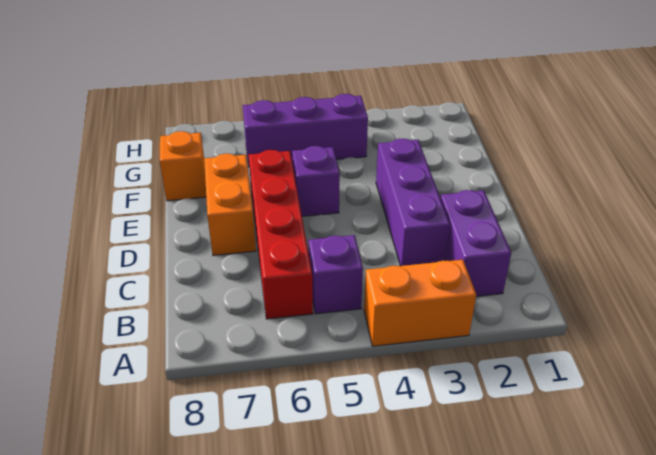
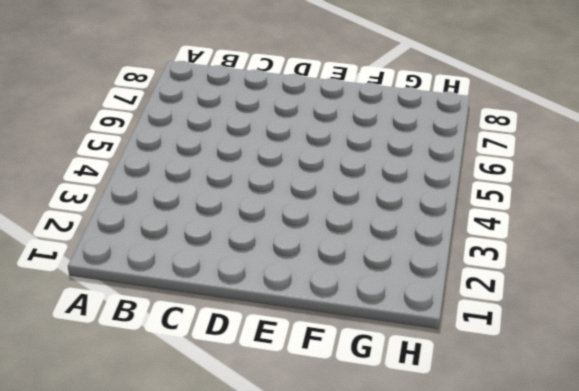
none -> orange brick A3:A4 level 1
none -> purple brick B2:C2 level 1

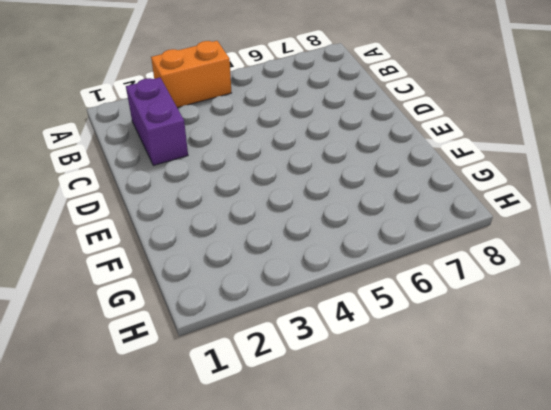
none -> purple brick B5 level 1
none -> red brick B6:E6 level 1

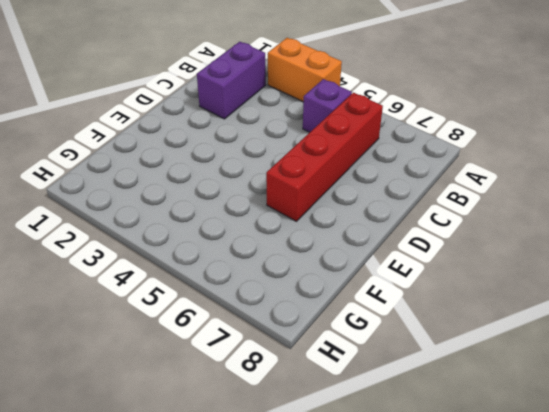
none -> purple brick C3:E3 level 1
none -> orange brick D7:E7 level 1

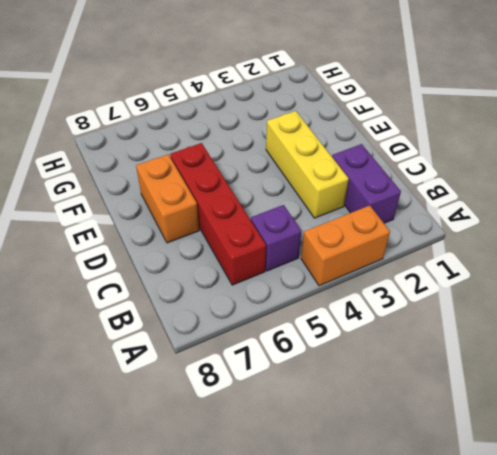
yellow brick C3:E3 level 1 -> purple brick C3:E3 level 1
none -> purple brick E5 level 1
none -> orange brick F8 level 1

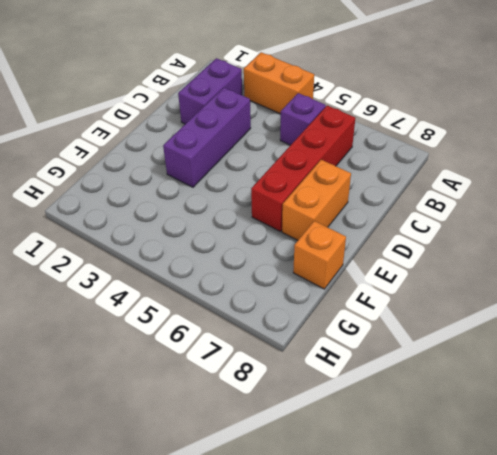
none -> purple brick E5 level 1
none -> purple brick G4:G6 level 1

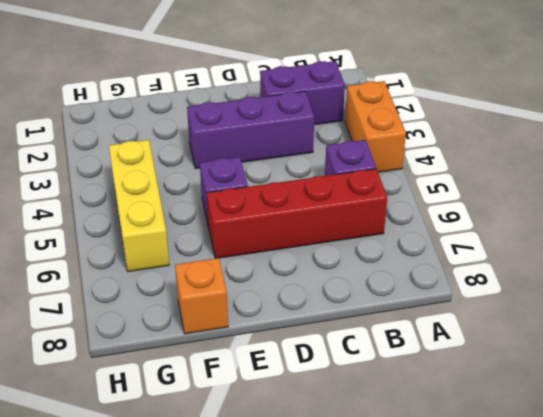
yellow brick G4:G6 level 1 -> purple brick G4:G6 level 1
none -> orange brick D7:E7 level 1

